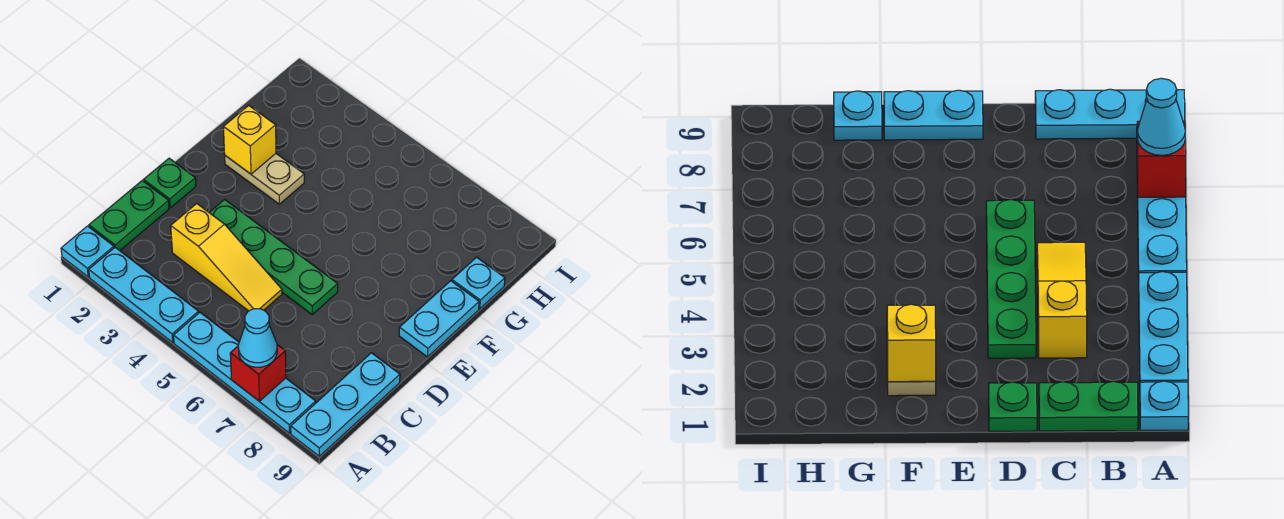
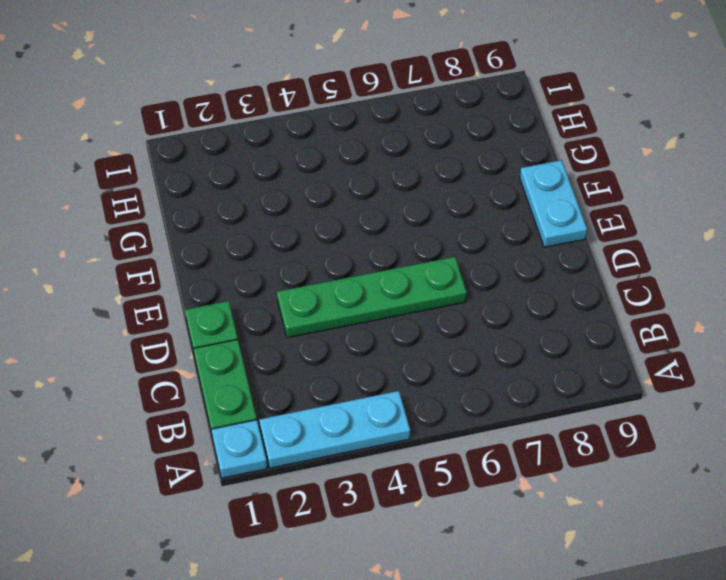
none -> cyan plate A5:A8 level 1
none -> cyan plate A9:C9 level 1
none -> yellow slope C3:C5 level 1 top 3

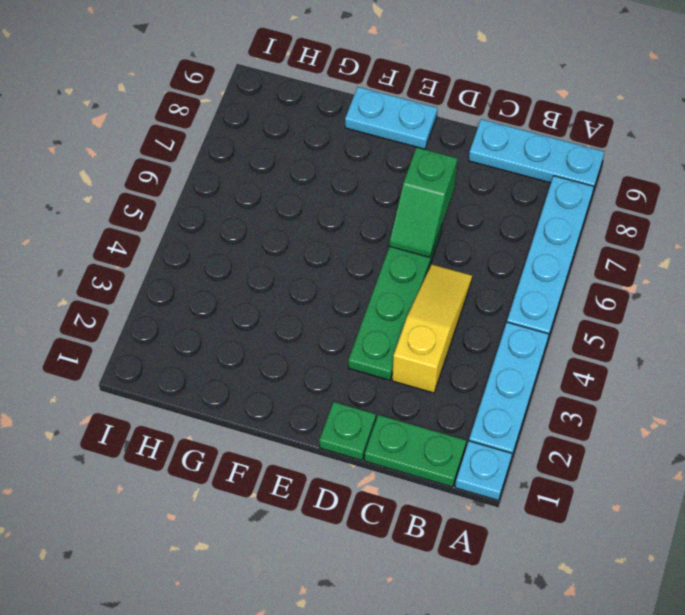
green slope D6:D7 level 2 top 7 -> none
none -> tan plate F2:F3 level 1
none -> cyan plate G9 level 1
none -> red brick A7 level 2

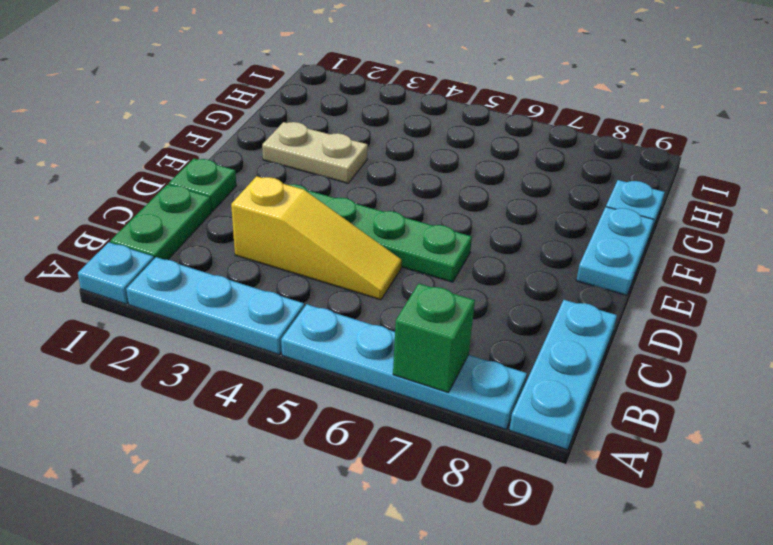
green brick A7 level 2 -> red brick A7 level 2
none -> yellow brick F2 level 2
none -> cyan cone A7 level 3

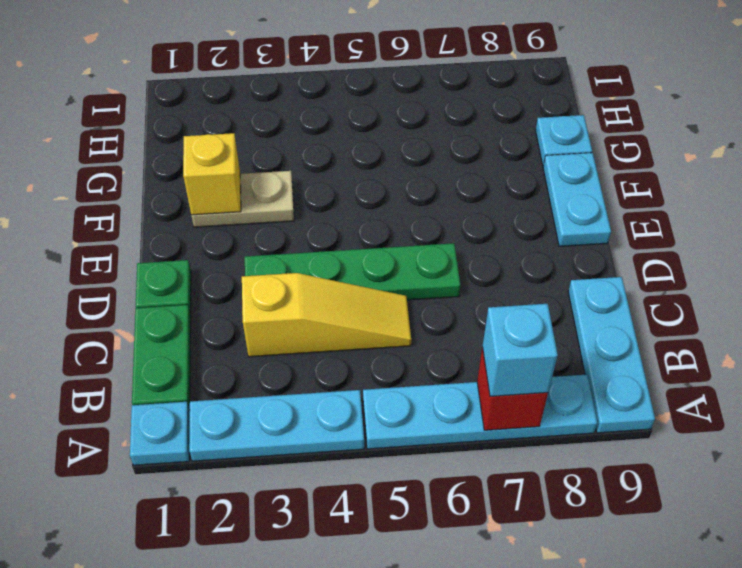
cyan brick A7 level 3 -> cyan cone A7 level 3

